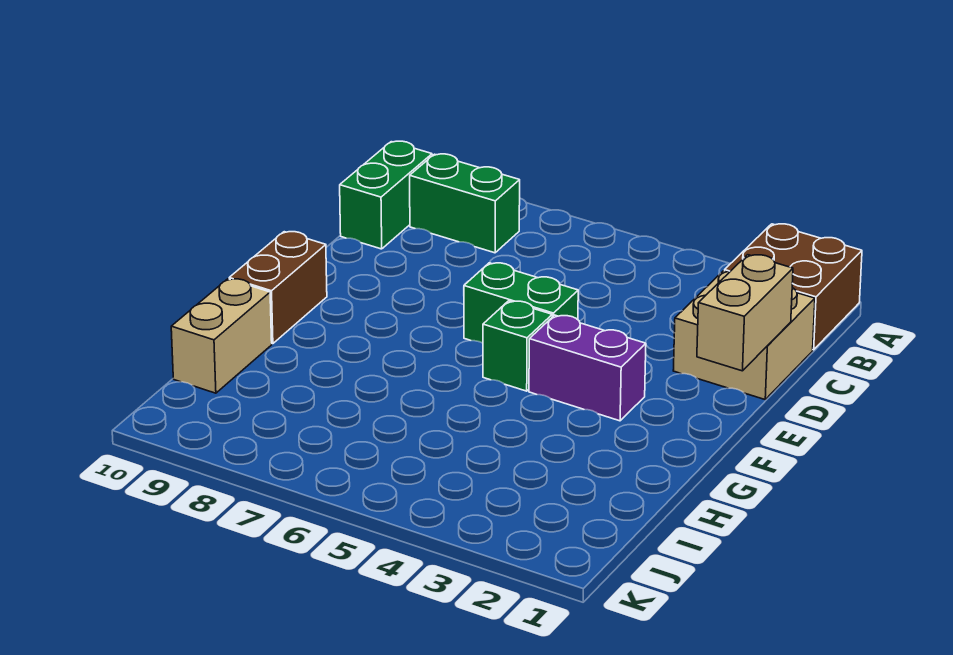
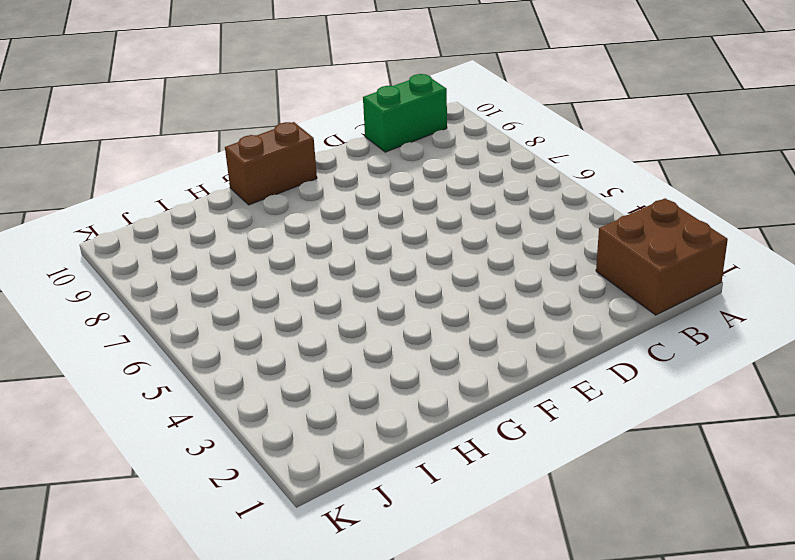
none -> green brick B8:B9 level 1
none -> tan brick C1:D2 level 1

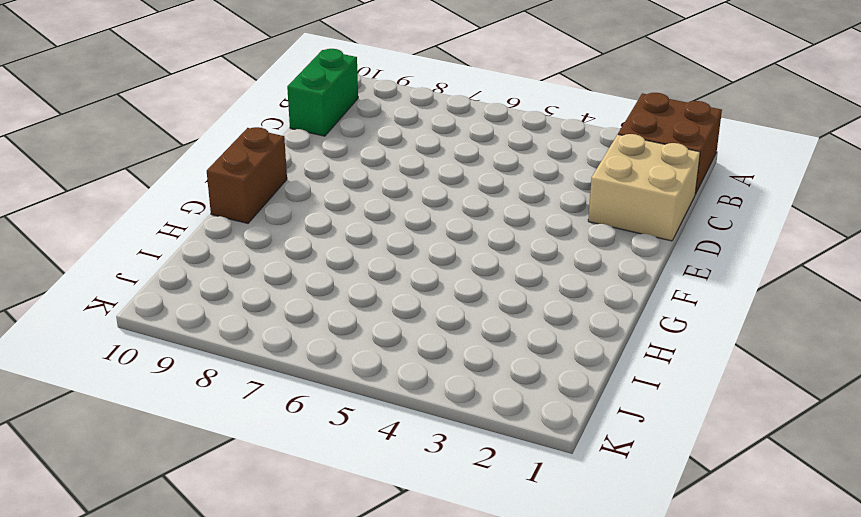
none -> green brick B8:B9 level 1
none -> green brick E5:E6 level 1

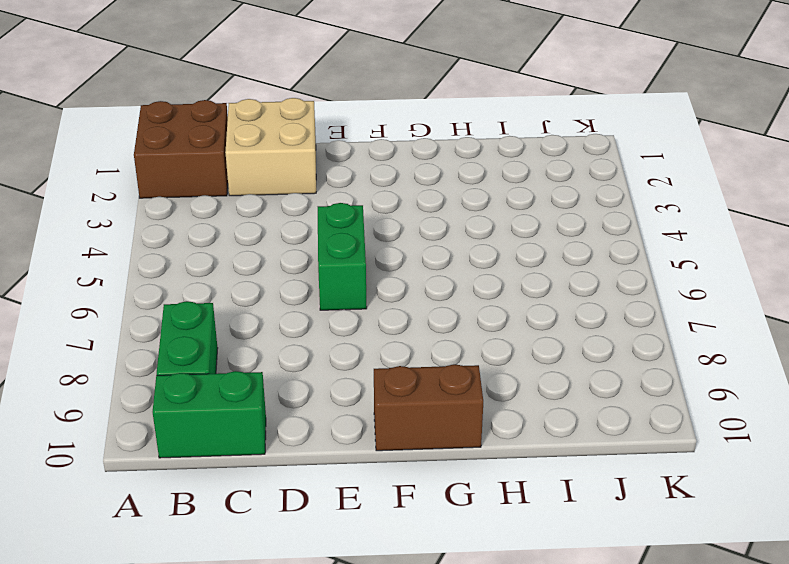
none -> purple brick F3:F4 level 1
none -> green brick F5 level 1

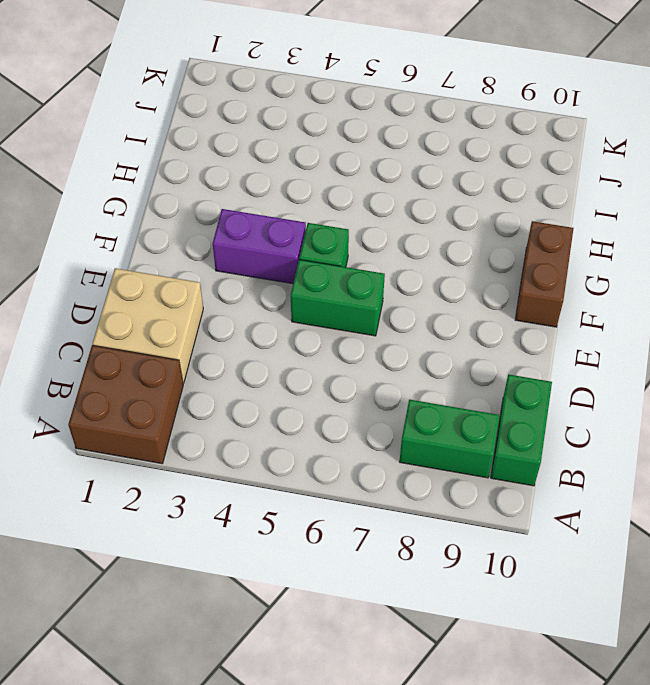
none -> tan brick H10:I10 level 1
none -> tan brick D1:E1 level 2

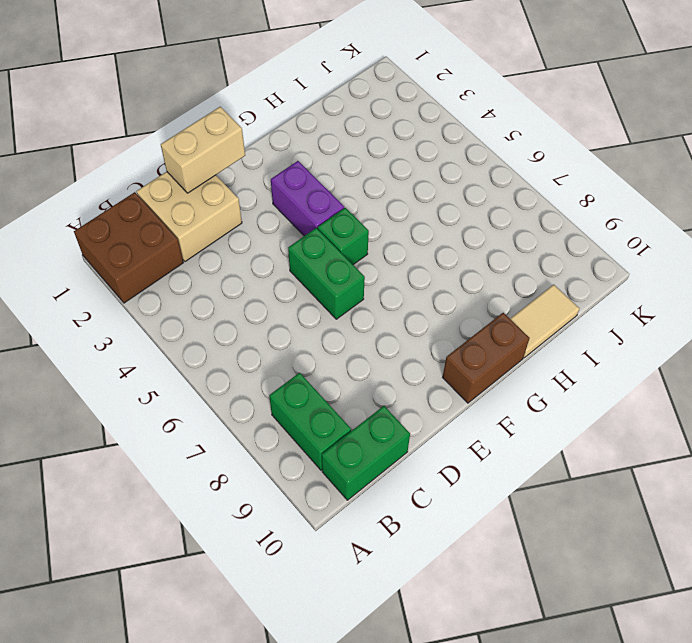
tan tile H10:I10 level 1 -> tan brick H10:I10 level 1

